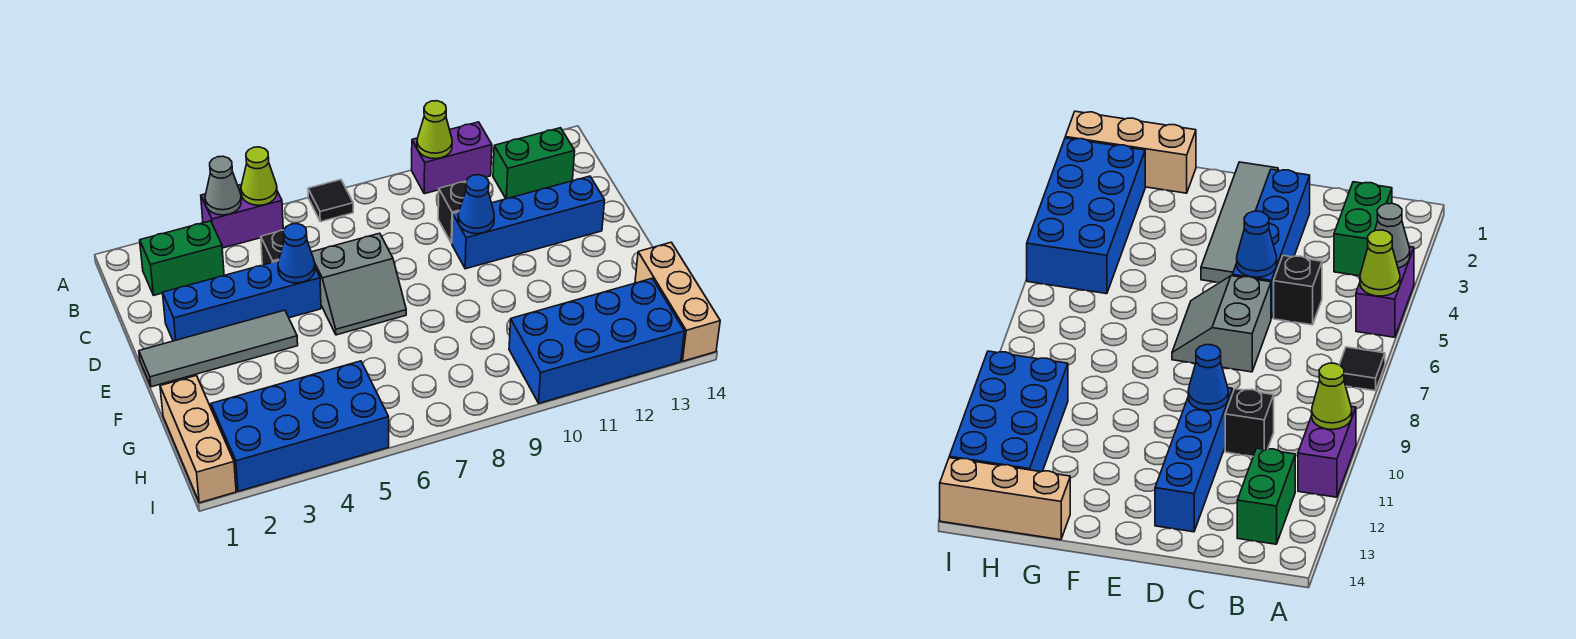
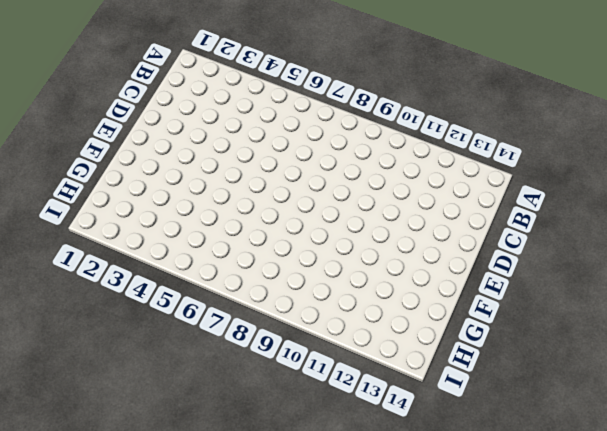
none -> purple brick A4:A5 level 1
none -> black tile A7 level 1
none -> purple brick A10:A11 level 1

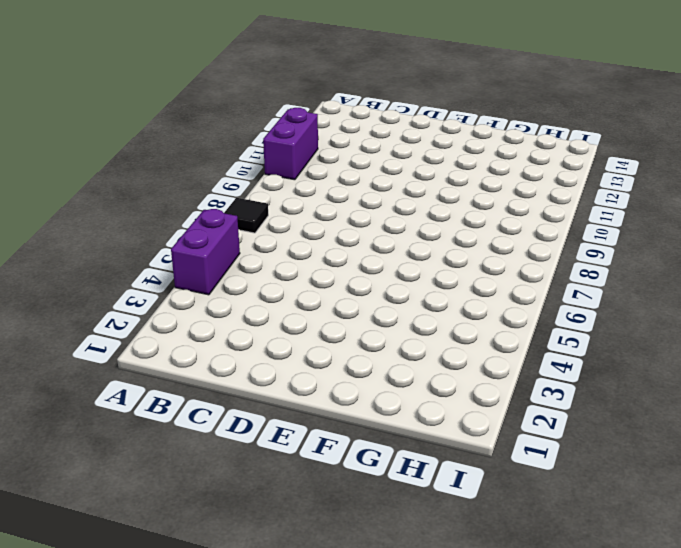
none -> green brick B2:B3 level 1
none -> green brick B12:B13 level 1
none -> black brick C5 level 1

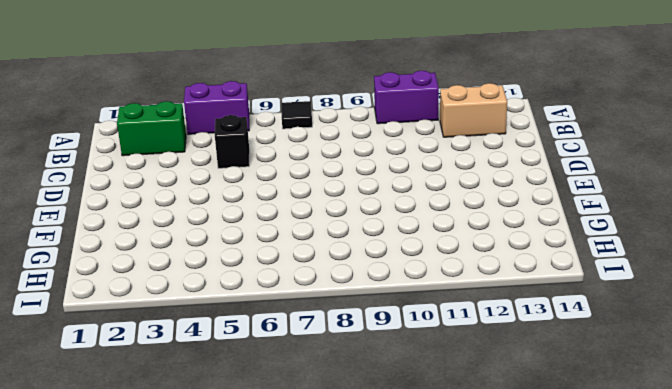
tan brick B12:B13 level 1 -> green brick B12:B13 level 1
none -> black brick C10 level 1
none -> blue brick D2:D5 level 1
none -> grey slope D6:E7 level 1 top D

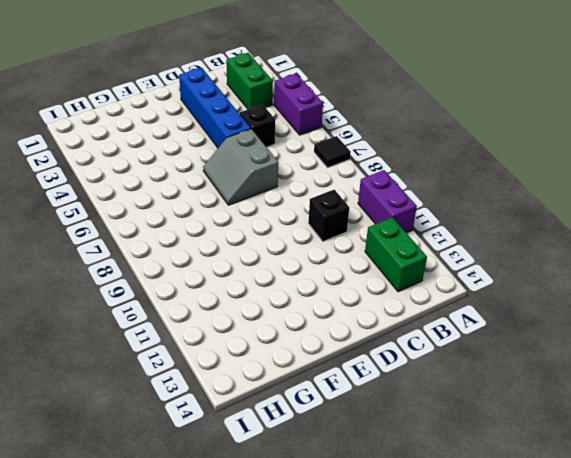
none -> blue brick D10:D13 level 1
none -> grey tile E1:E4 level 1
none -> tan brick G1:I1 level 1

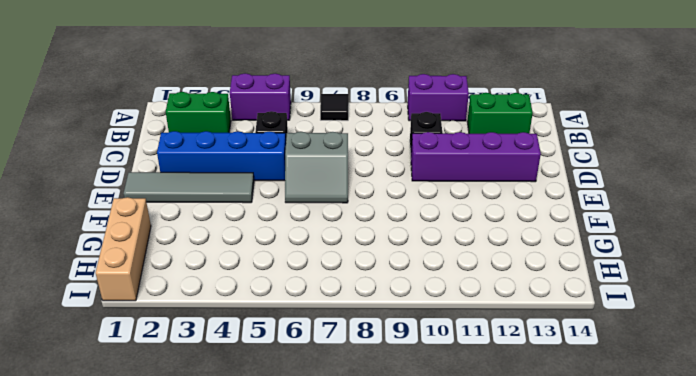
purple brick D10:D13 level 1 -> blue brick D10:D13 level 1
none -> tan brick G14:I14 level 1
none -> blue brick H2:I5 level 1
none -> blue brick H10:I13 level 1

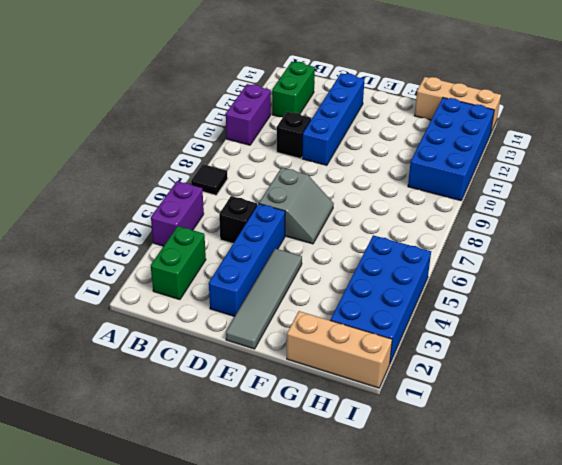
none -> grey cone A4 level 2
none -> lime cone A5 level 2
none -> lime cone A10 level 2

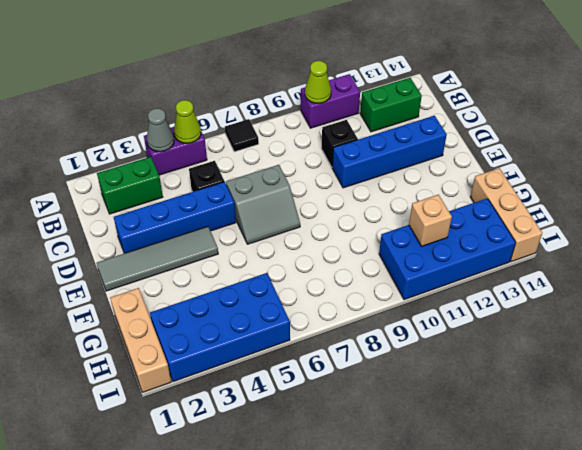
tan brick H11 level 2 -> none
none -> blue cone D5 level 2
none -> blue cone D10 level 2

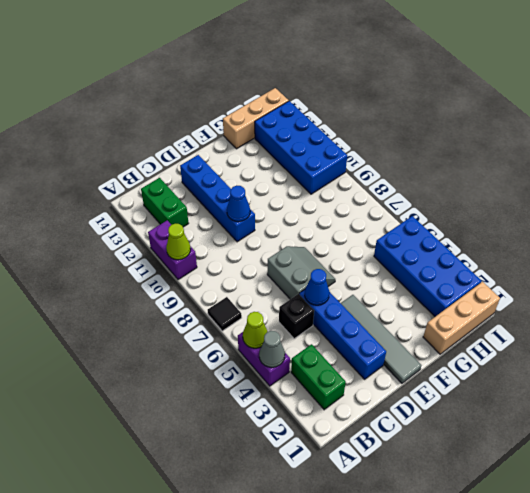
none -> black brick C10 level 1

